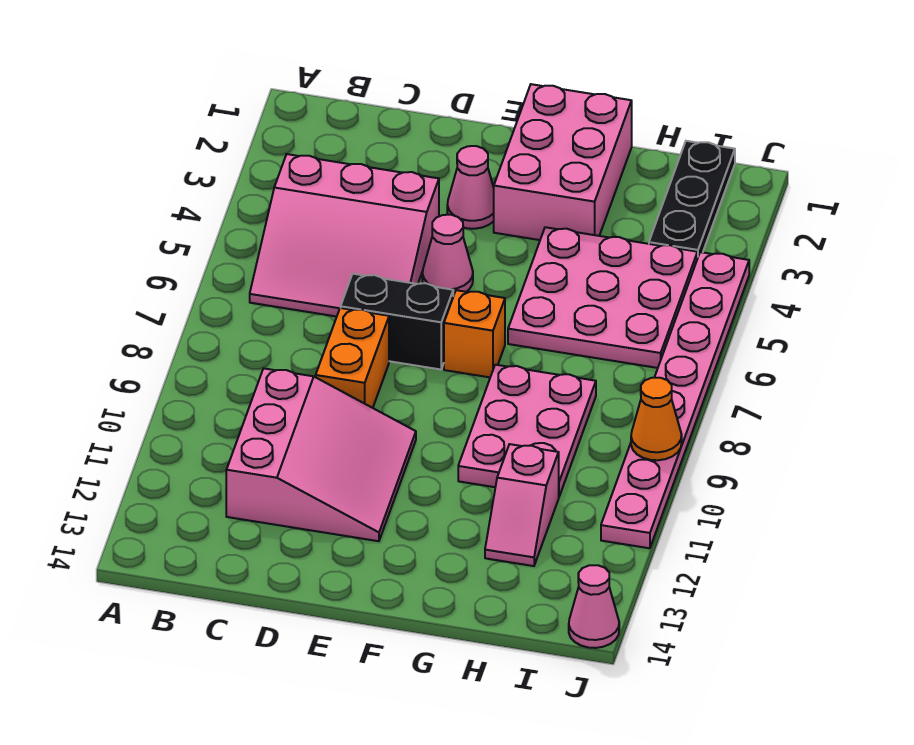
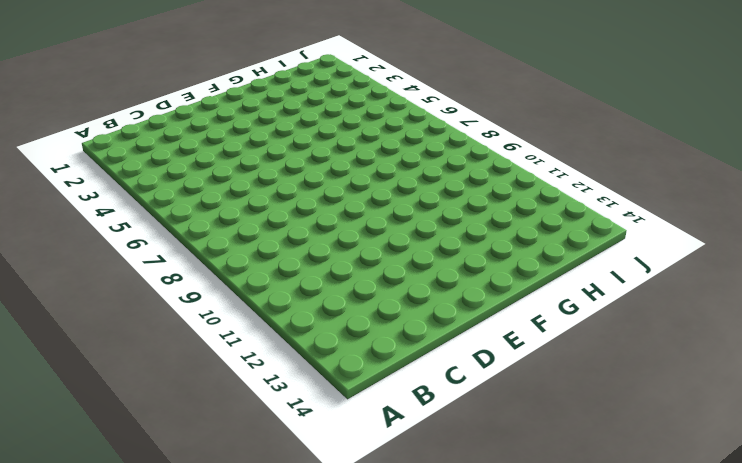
none -> pink slope B4:D6 level 1 top 4
none -> pink slope C10:E12 level 1 top C
none -> black brick D7:E7 level 1

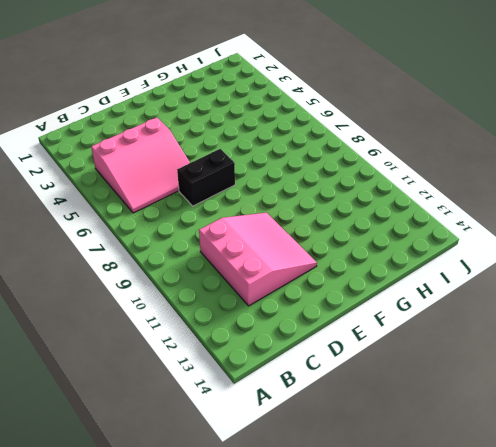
none -> orange brick D8:D9 level 1
none -> pink cone E3 level 1
none -> pink cone E5 level 1

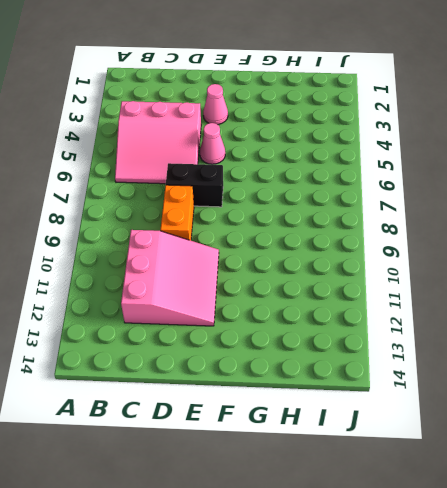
none -> pink brick F1:G3 level 1
none -> orange brick F7 level 1
none -> pink plate G4:I6 level 1

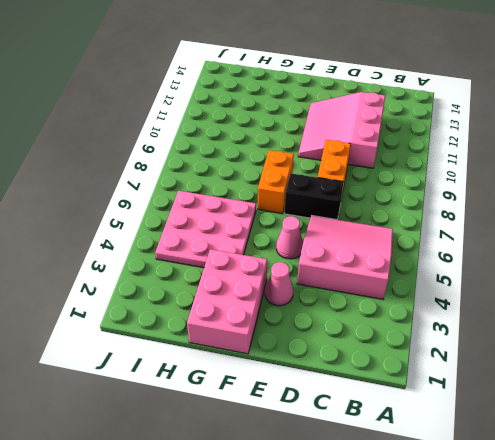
orange brick F7:F8 level 1 -> orange brick F7 level 1
none -> pink plate G8:H10 level 1
none -> pink slope H11:H12 level 1 top 11
none -> black plate I1:I3 level 1

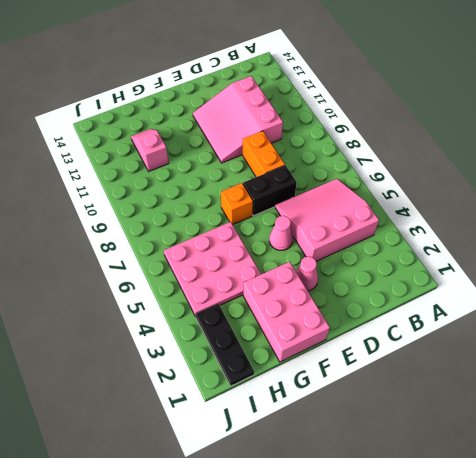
none -> pink plate G8:H10 level 1
none -> pink plate J4:J11 level 1
none -> pink cone J14 level 1

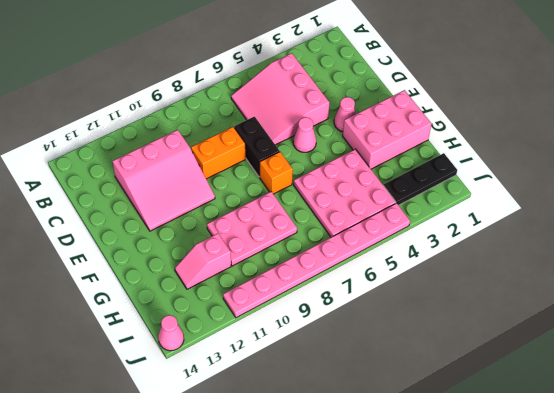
none -> orange cone J9 level 2

